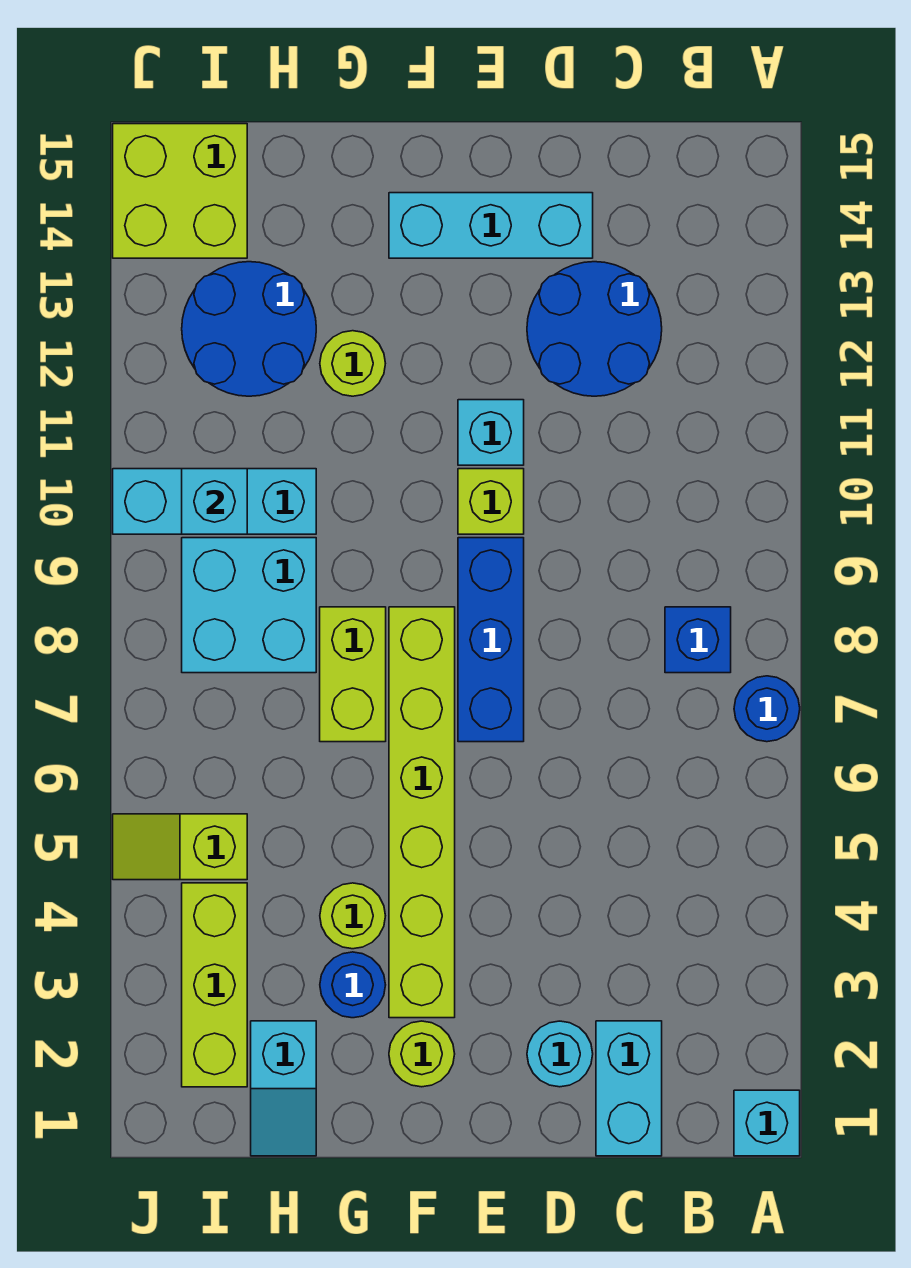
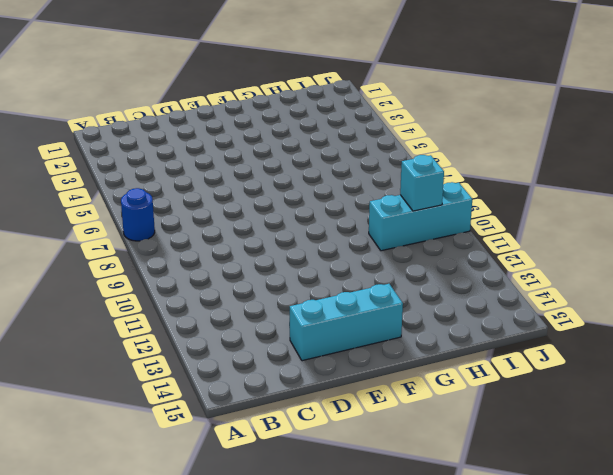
none -> cyan brick A1 level 1
none -> blue brick B8 level 1
none -> cyan brick C1:C2 level 1

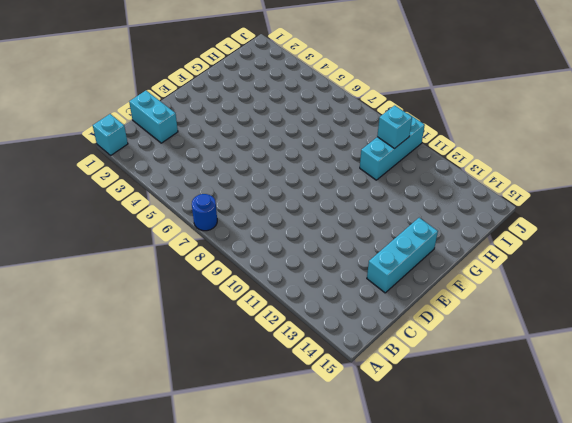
none -> blue brick B8 level 1
none -> blue round brick C12:D13 level 1
none -> cyan round brick D2 level 1

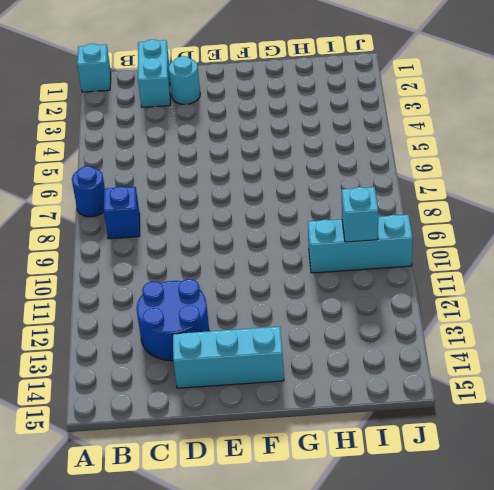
none -> blue brick E7:E9 level 1
none -> lime brick E10 level 1
none -> cyan brick E11 level 1

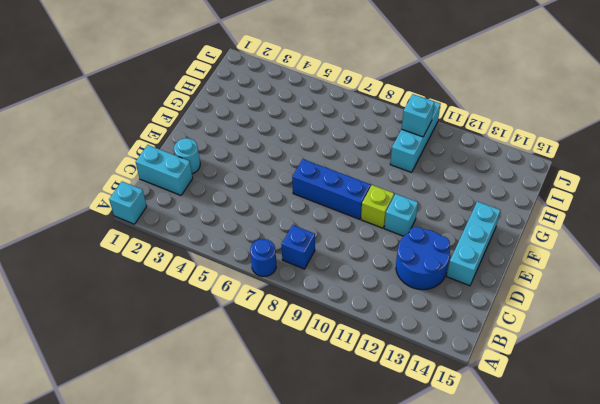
none -> lime round brick F2 level 1
none -> lime brick F3:F8 level 1
none -> blue round brick G3 level 1

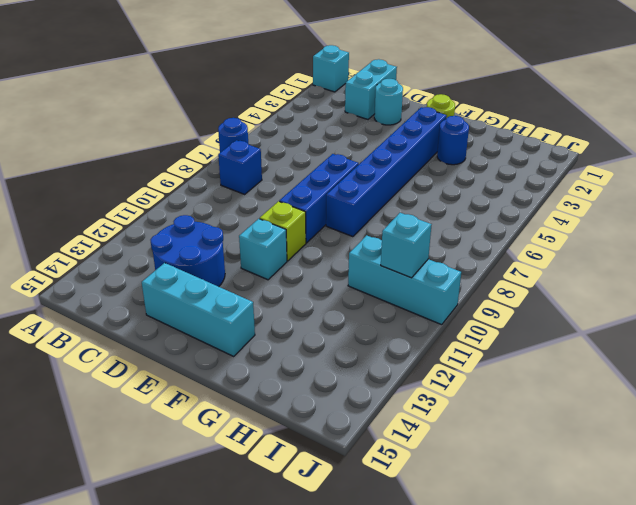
blue brick F3:F8 level 1 -> lime brick F3:F8 level 1
none -> lime round brick G4 level 1
none -> lime brick G7:G8 level 1
none -> lime round brick G12 level 1

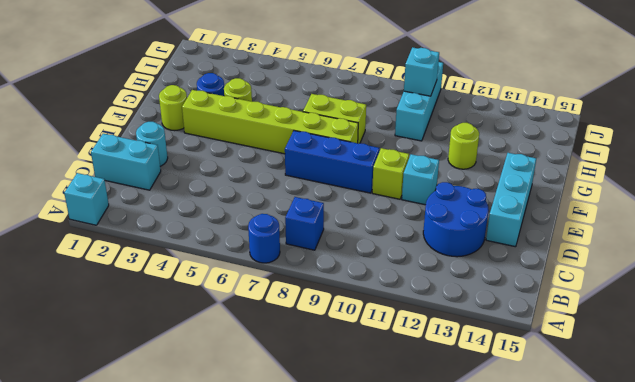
none -> cyan slope H1:H2 level 1 top 2
none -> cyan brick H8:I9 level 1
none -> blue round brick H12:I13 level 1

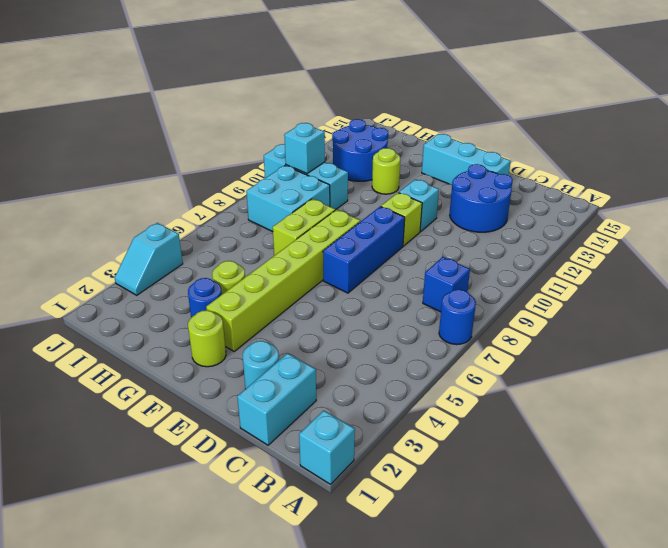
cyan slope J3:J4 level 1 top 4 -> cyan slope H1:H2 level 1 top 2
none -> lime brick I2:I4 level 1
none -> lime slope I5:J5 level 1 top I
none -> lime brick I14:J15 level 1

